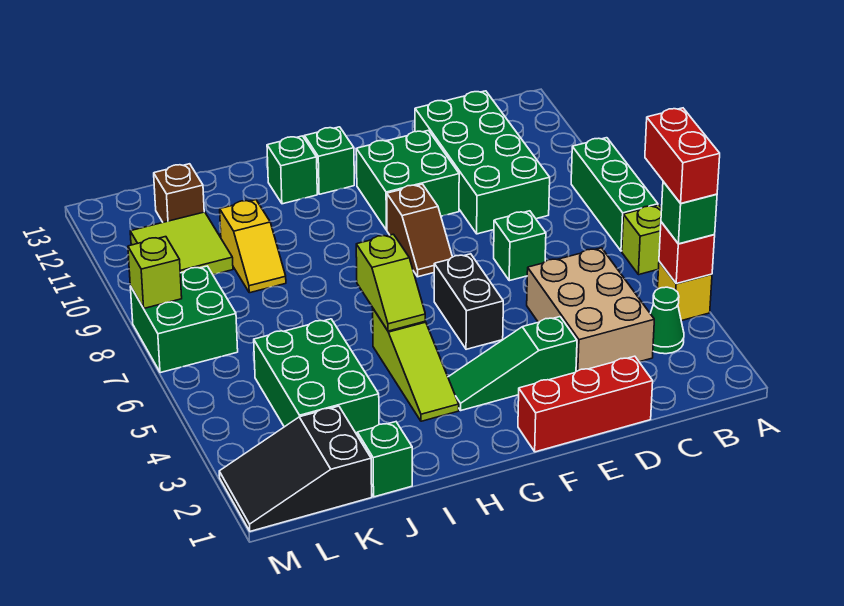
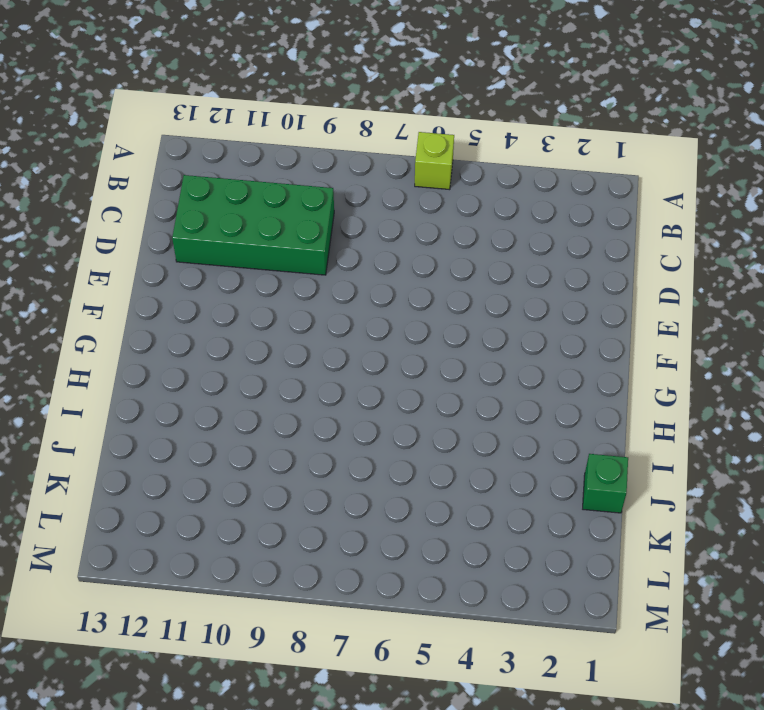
none -> yellow brick A4 level 1
none -> green brick A7:A9 level 1
none -> green cone B3 level 1

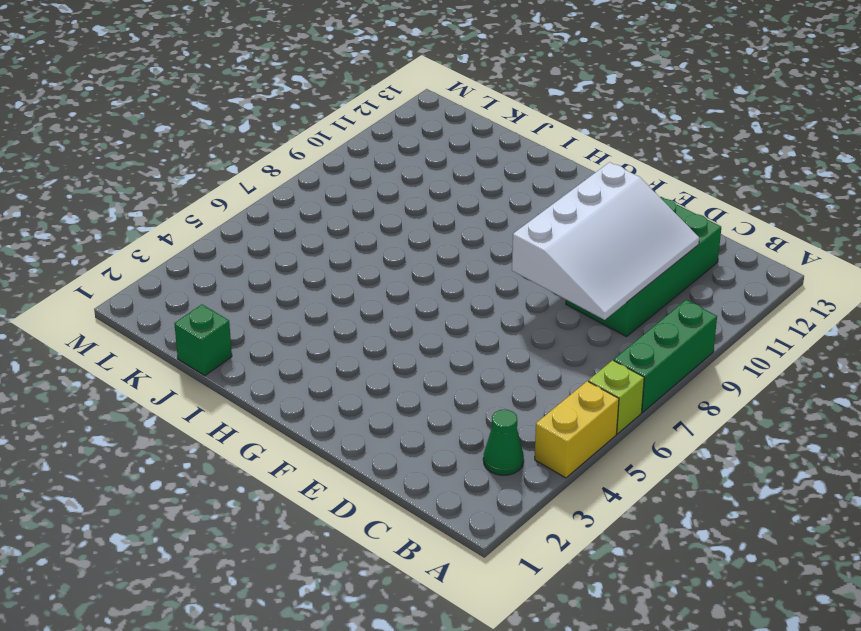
yellow brick A4:A5 level 1 -> yellow brick A4 level 1
white slope C8:E11 level 2 top E -> none
none -> tan brick C3:D5 level 1
none -> red brick D1:F1 level 1
none -> green brick D7 level 1

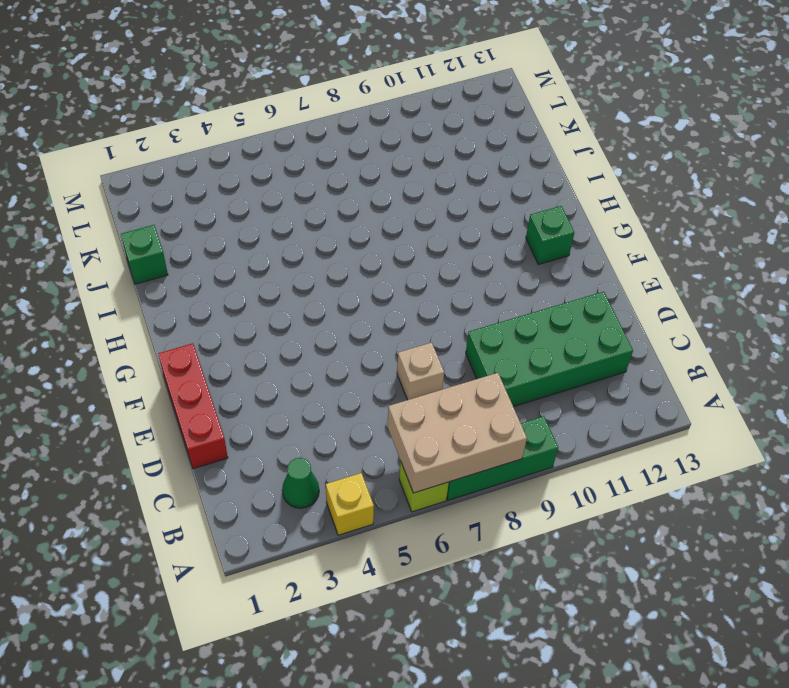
tan brick A6:B8 level 2 -> tan brick C3:D5 level 1
tan brick D7 level 1 -> green brick D7 level 1
none -> green slope E3:G3 level 1 top E
none -> green brick E10:F11 level 1
none -> black brick F5:F6 level 1

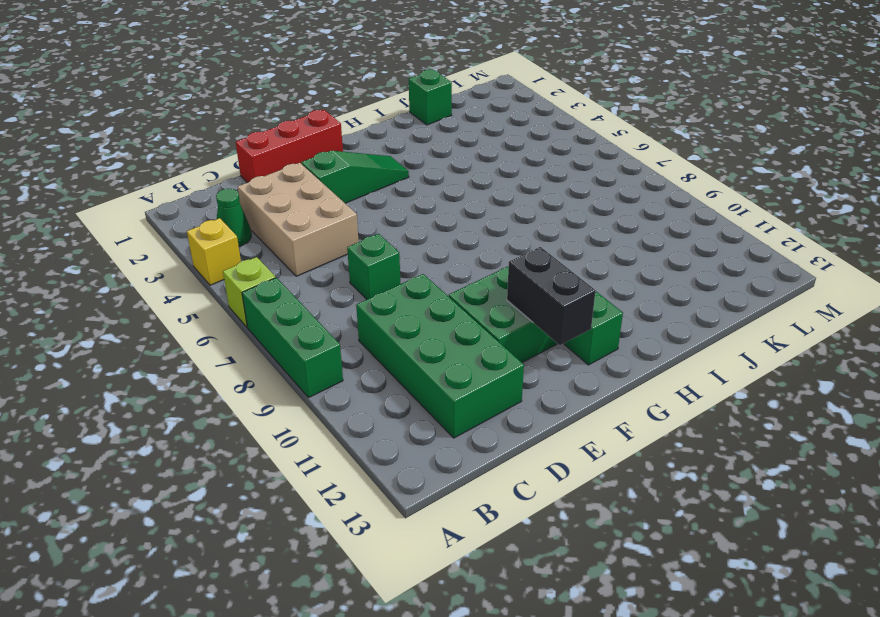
black brick F11:F12 level 2 -> black brick F5:F6 level 1
none -> brown slope F8:F9 level 1 top 9
none -> lime slope H3:H5 level 1 top 5
none -> green brick H12 level 1

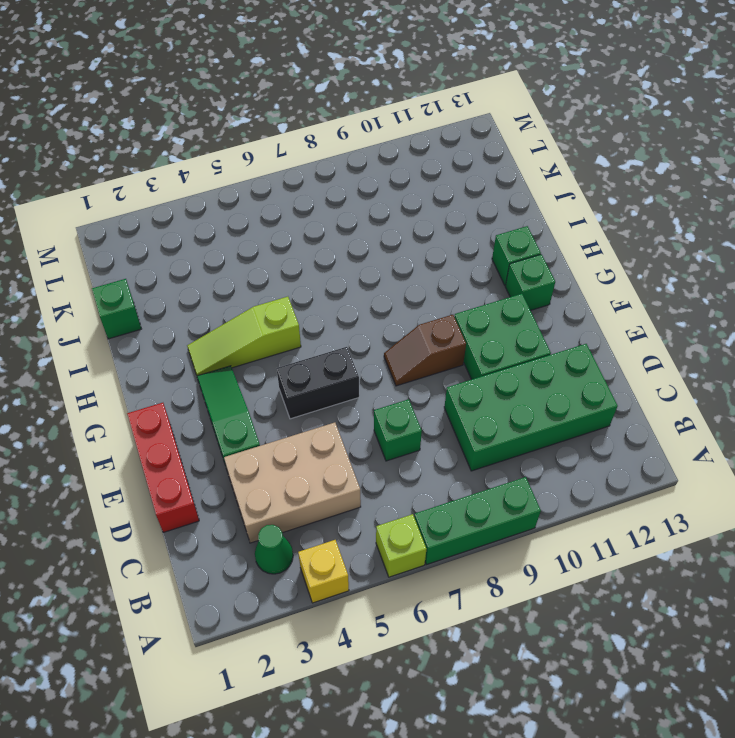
none -> green brick J3:K5 level 1
none -> yellow slope J9:J10 level 1 top 10
none -> black slope K1:M2 level 1 top K

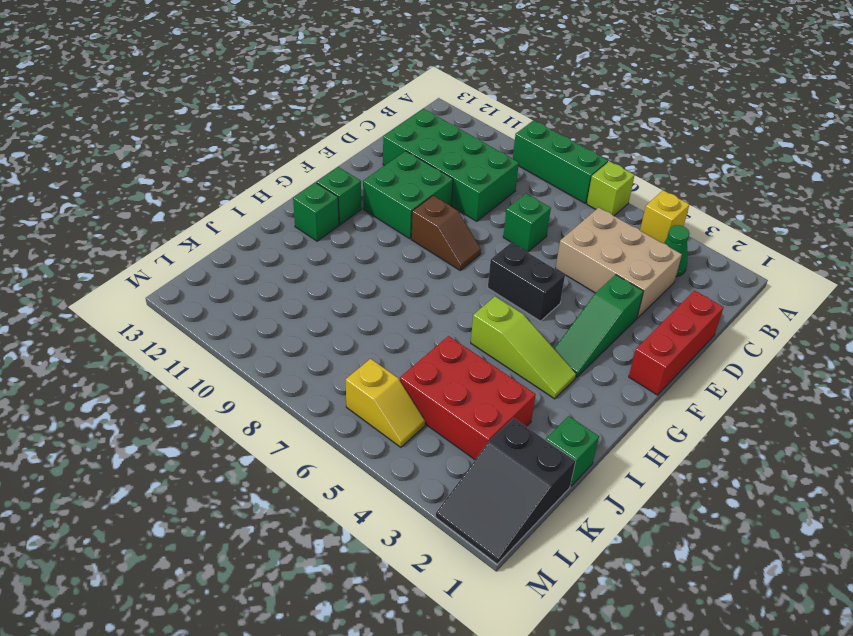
red brick J3:K5 level 1 -> green brick J3:K5 level 1
yellow slope L5:L6 level 1 top 6 -> yellow slope J9:J10 level 1 top 10
none -> lime tile K10:L11 level 1
none -> brown brick K12 level 1
none -> green brick L7:M8 level 1

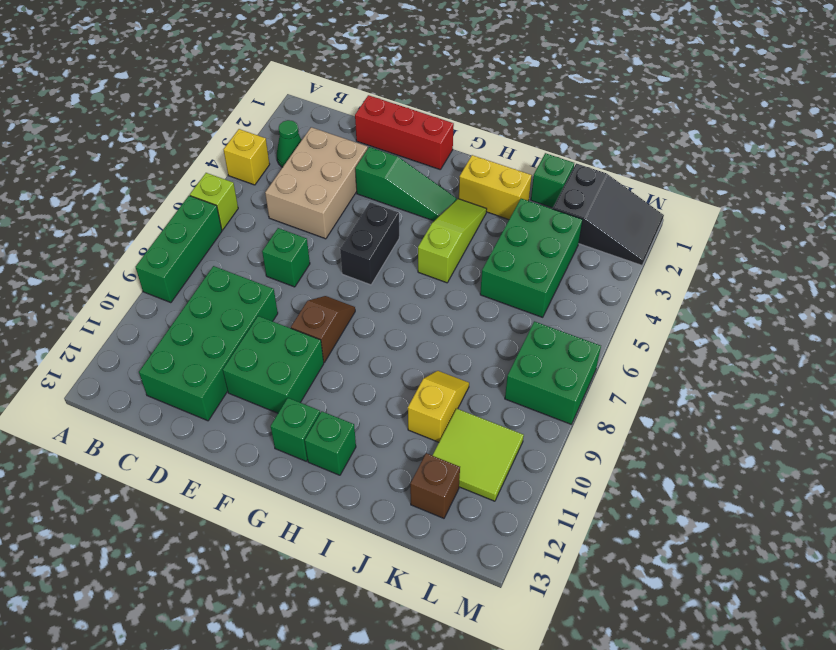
yellow brick H2:I2 level 1 -> none
none -> red brick A4 level 2
none -> lime slope H5:H6 level 2 top 6
none -> lime brick M8 level 2

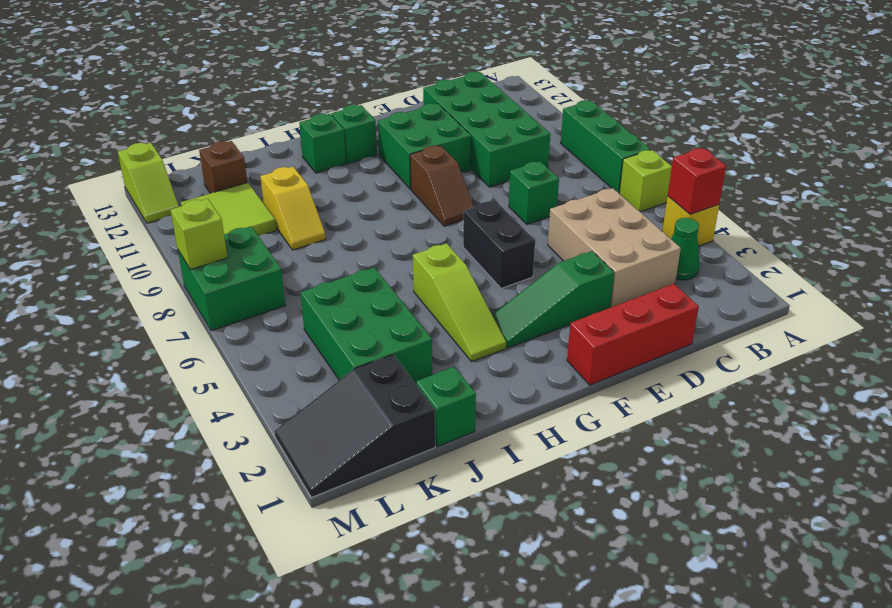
lime slope M12:M13 level 1 top 13 -> lime slope H5:H6 level 2 top 6
none -> green brick A4 level 3
none -> red brick A4:A5 level 4

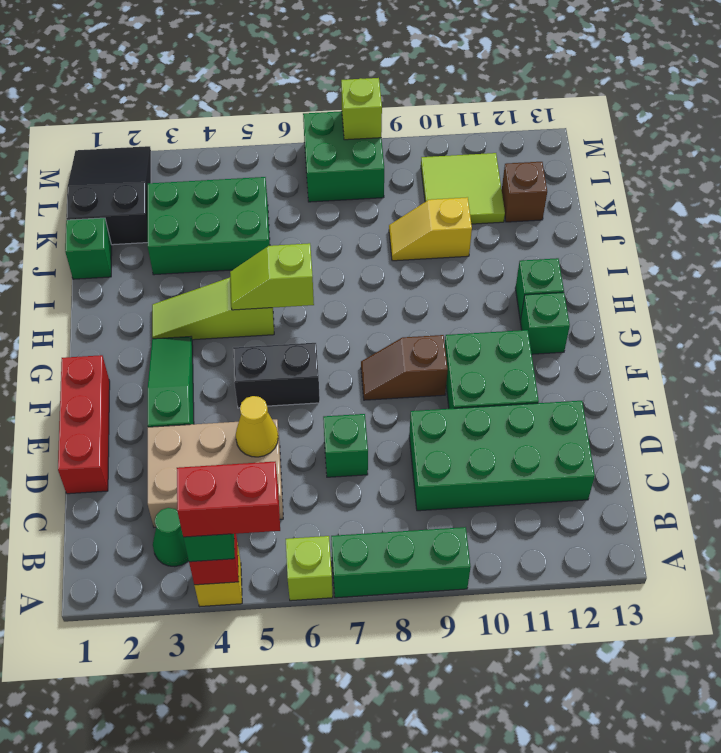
yellow cone D5 level 2 -> none

